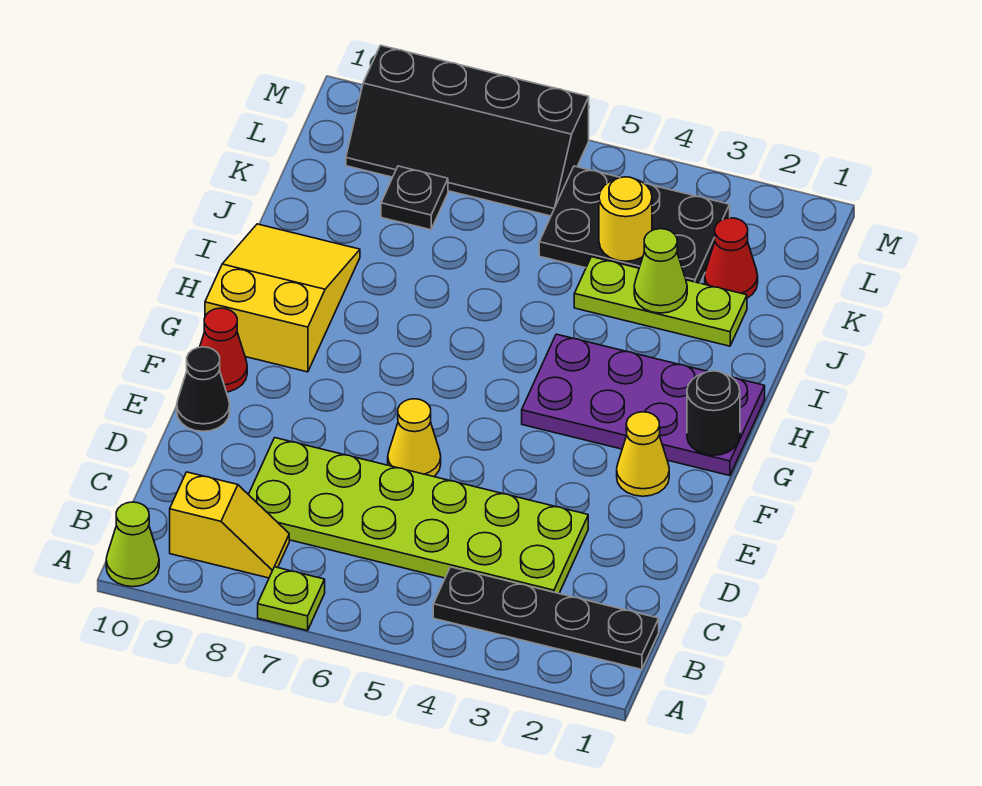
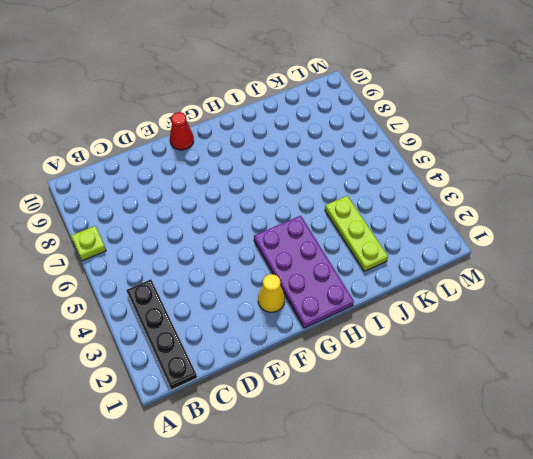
none -> lime cone A10 level 1
none -> yellow slope B8:B9 level 1 top 9
none -> lime plate C3:D8 level 1

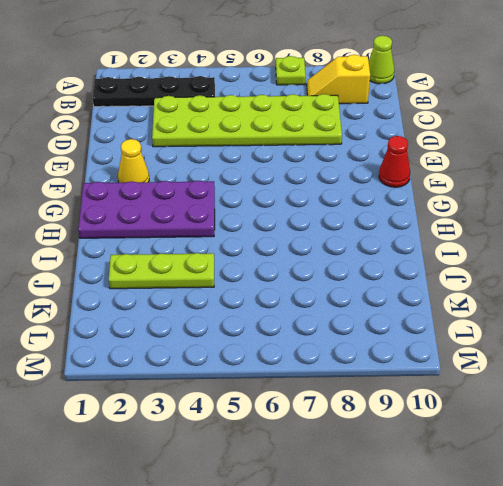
none -> yellow cone E6 level 1
none -> black cone E10 level 1
none -> yellow slope G9:I10 level 1 top G

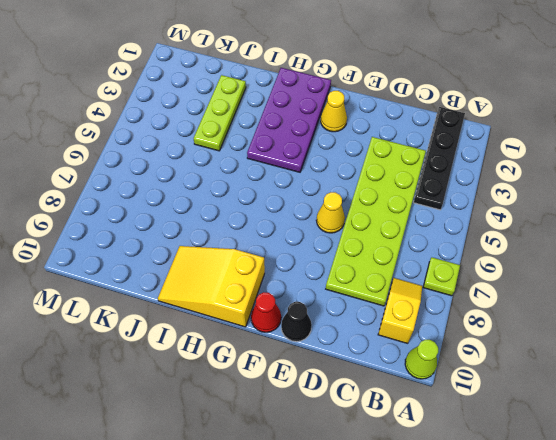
none -> red cone K2 level 1
none -> black plate K3:L5 level 1
none -> black plate K8 level 1

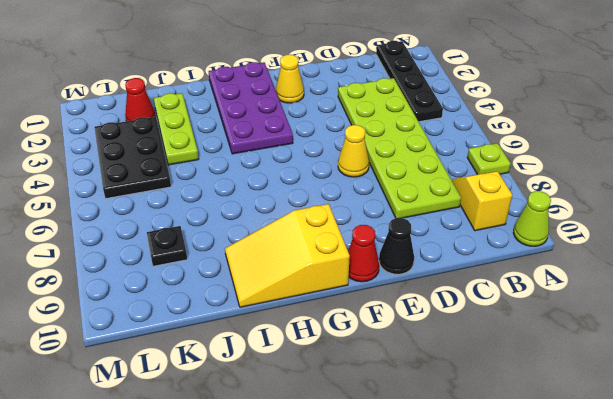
none -> black slope L6:M9 level 1 top M
none -> black round brick G1 level 2
none -> lime cone J3 level 2

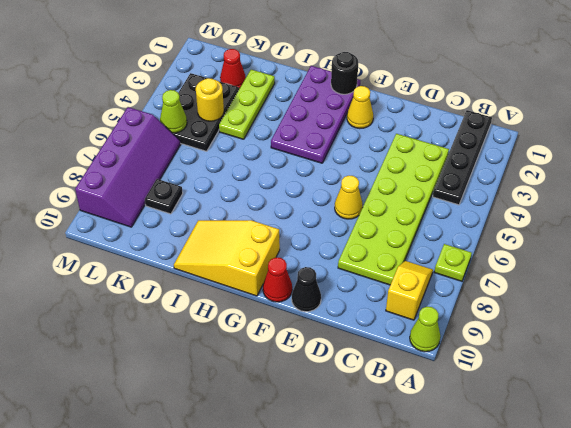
lime cone L5 level 2 -> lime cone J3 level 2
purple slope L6:M9 level 1 top M -> black slope L6:M9 level 1 top M

